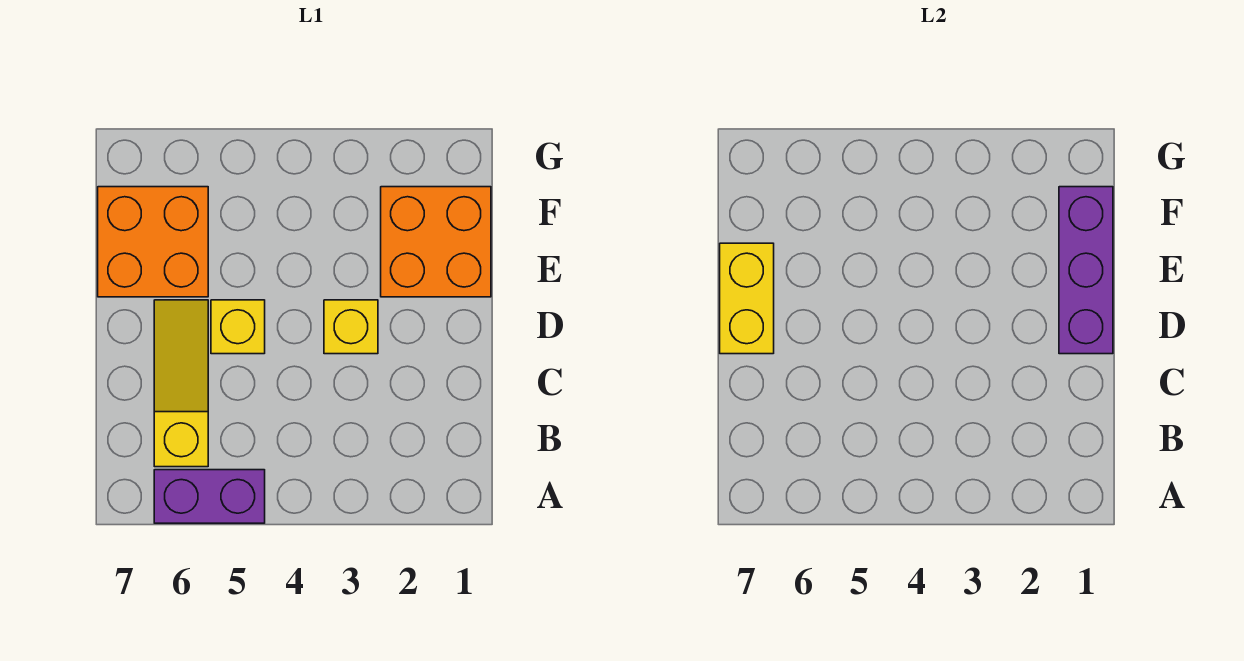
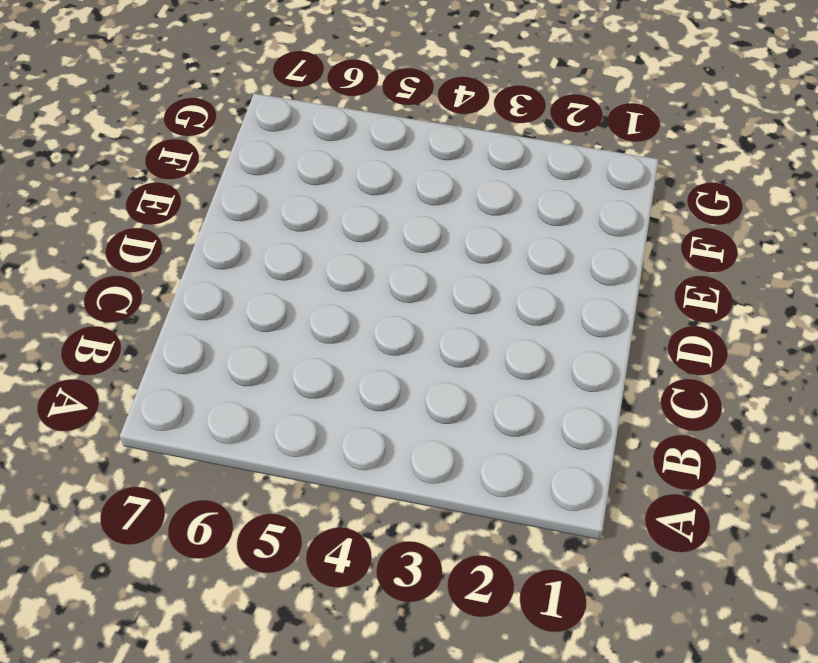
none -> purple brick A5:A6 level 1
none -> yellow slope B6:D6 level 1 top B

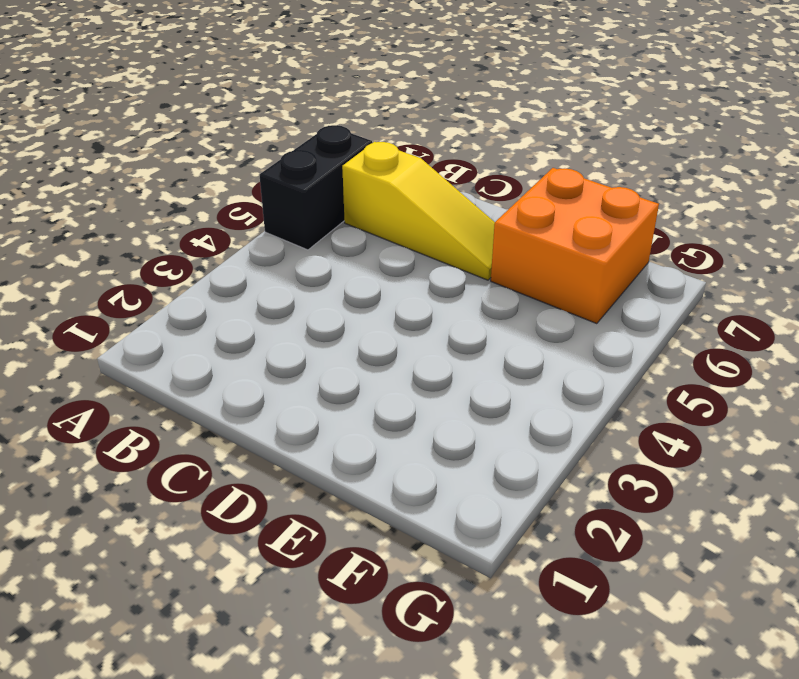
black brick A5:A6 level 1 -> purple brick A5:A6 level 1
none -> yellow brick D3 level 1
none -> yellow brick D5 level 1

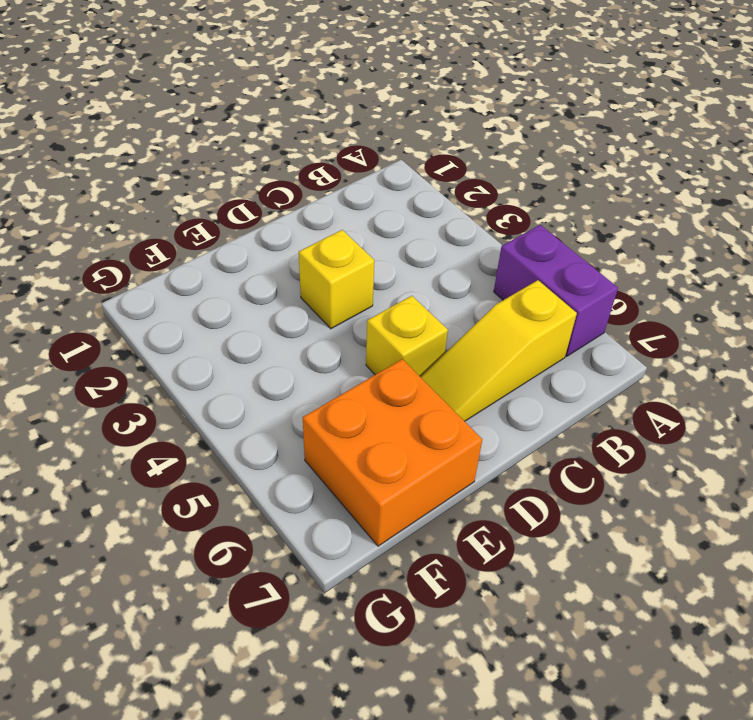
none -> orange brick E1:F2 level 1
none -> purple brick D1:F1 level 2

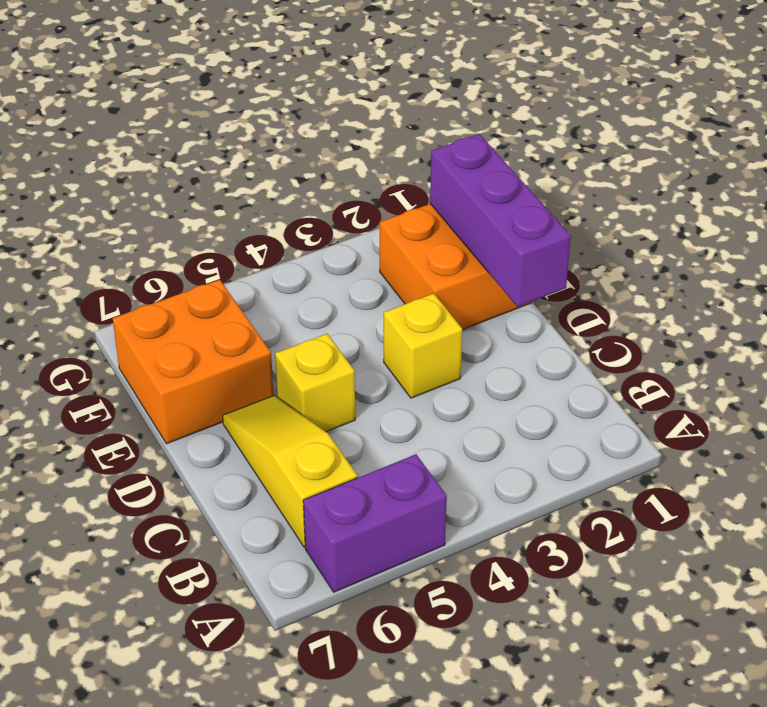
none -> yellow brick D7:E7 level 2

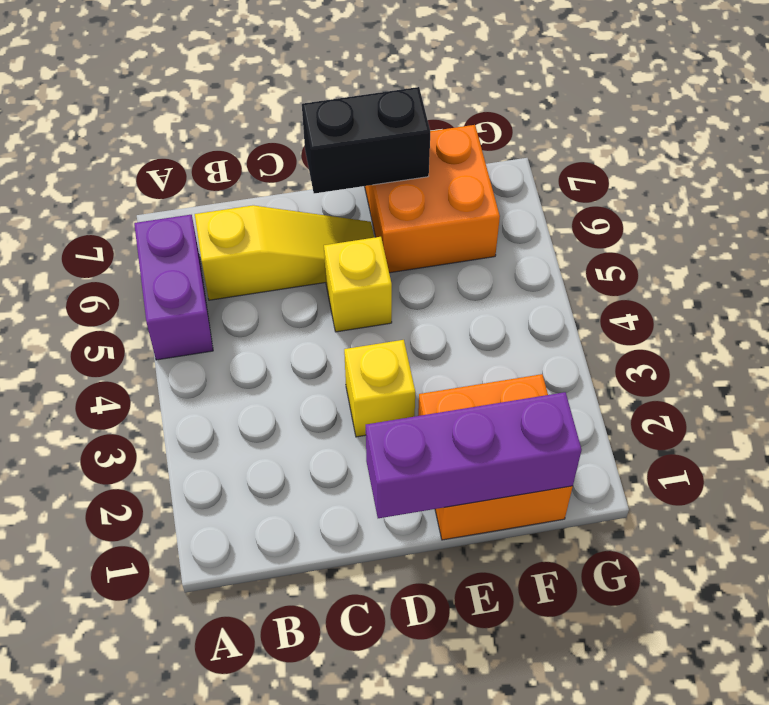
black brick D7:E7 level 2 -> yellow brick D7:E7 level 2

